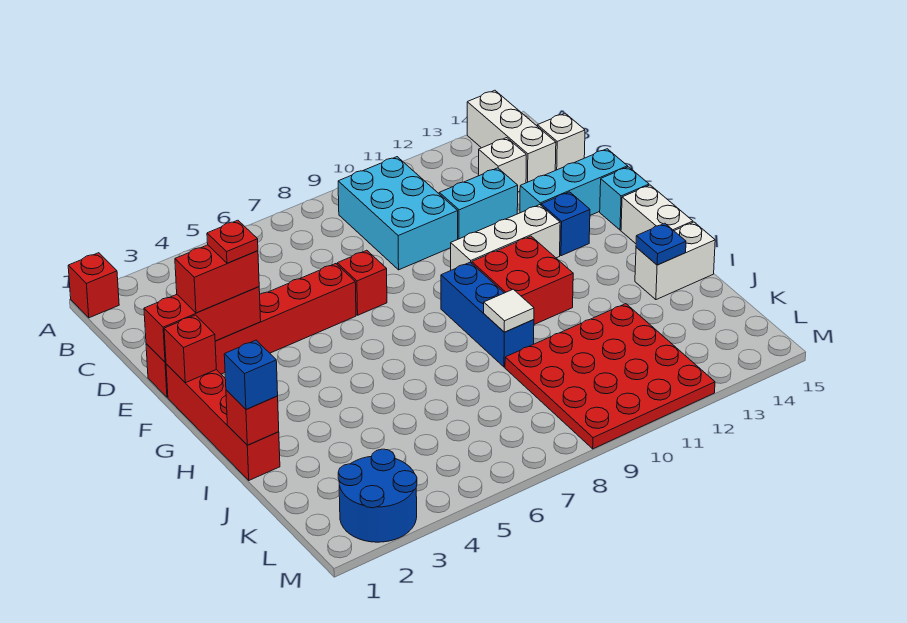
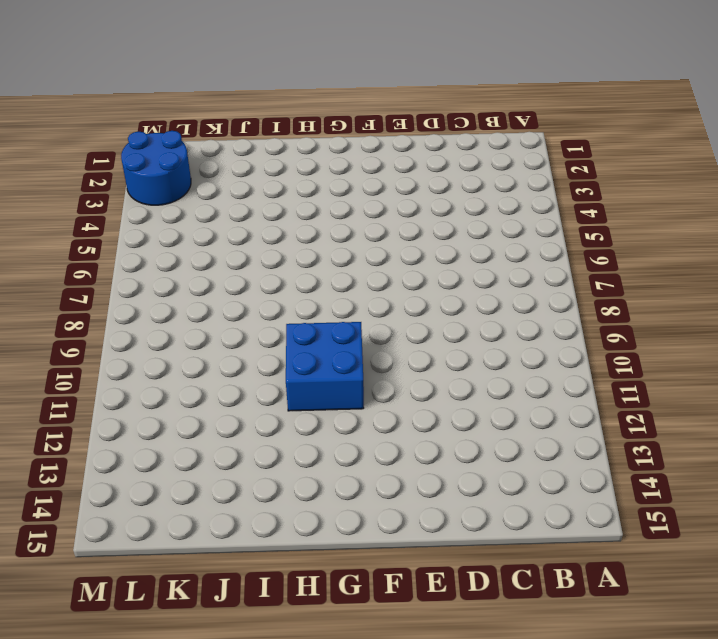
blue brick G10:H11 level 1 -> red brick G10:H11 level 1
none -> red brick A1 level 1
none -> white brick A14:C14 level 1
none -> cyan brick B9:D10 level 1

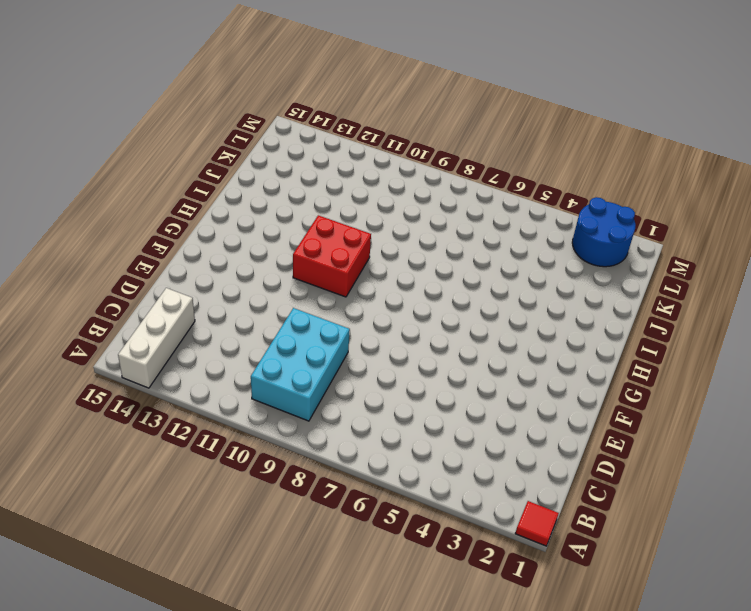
red tile A1 level 1 -> red brick A1 level 1
none -> white brick C13 level 1
none -> white brick C15 level 1
none -> cyan brick D11:D12 level 1

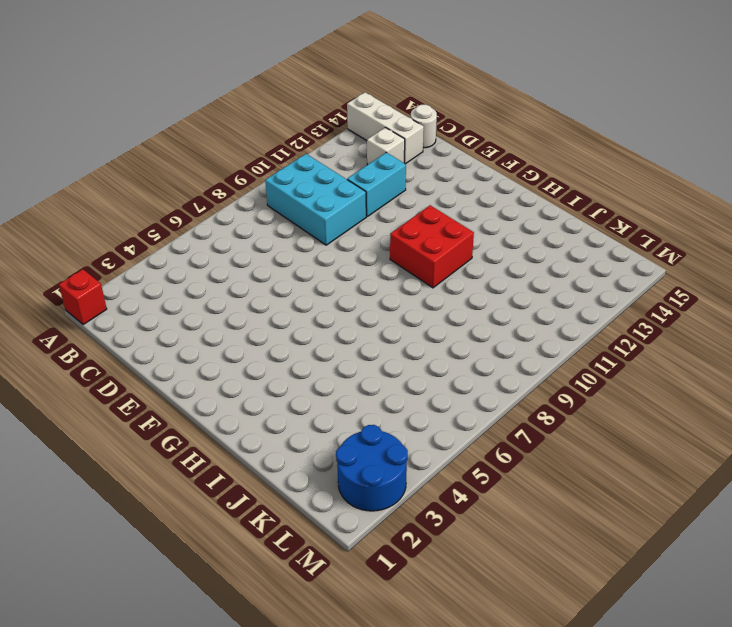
white round brick C15 level 1 -> white brick C15 level 1
none -> red brick E1:E6 level 1
none -> red brick E7 level 1
none -> cyan brick E13:E15 level 1

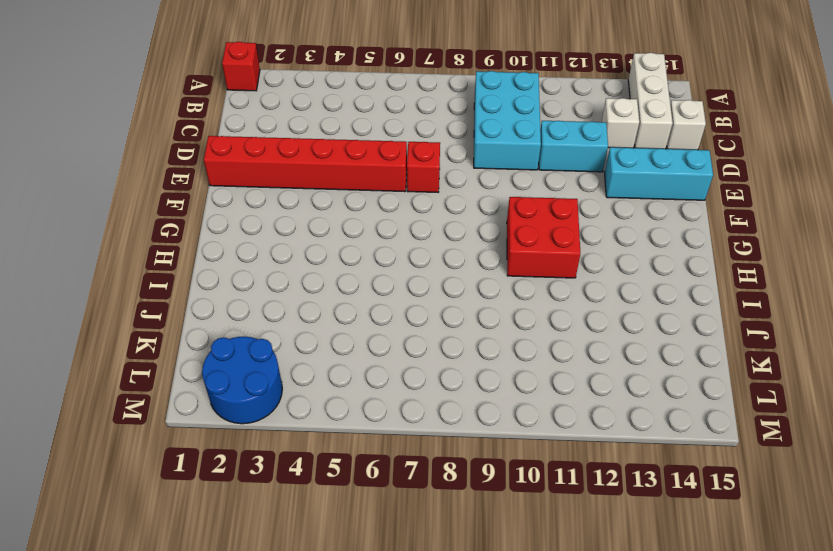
none -> red brick F1:I1 level 1
none -> white brick F10:F12 level 1
none -> blue brick F13 level 1

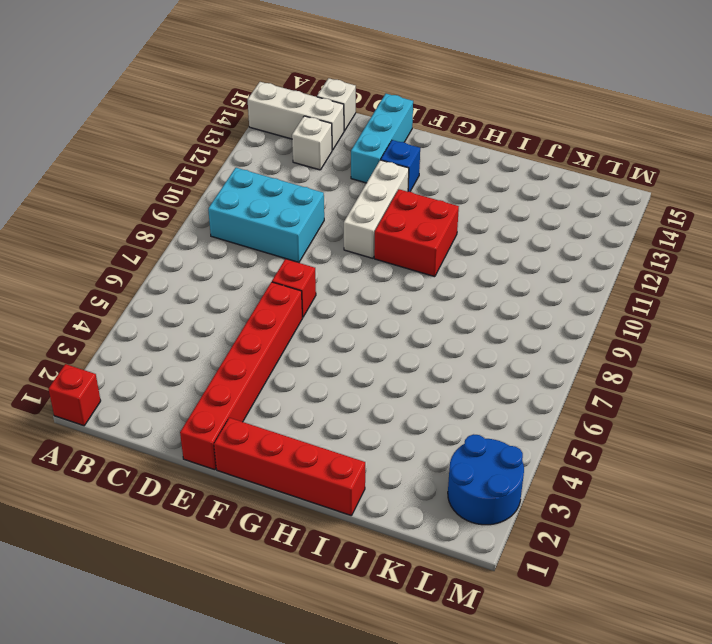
none -> cyan brick D11:D12 level 1
none -> cyan brick F15 level 1
none -> blue brick G9:I9 level 1

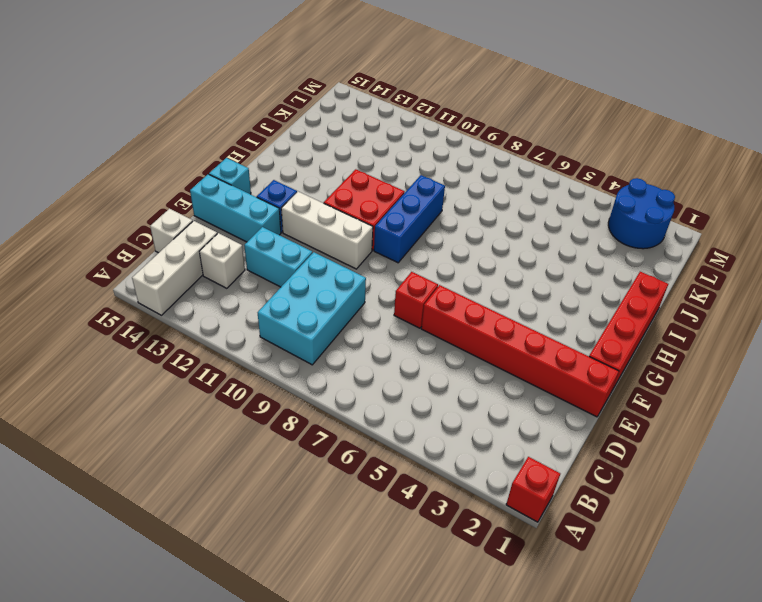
none -> white brick G15:H15 level 1
none -> white brick I14:I15 level 1
none -> red plate J9:M12 level 1

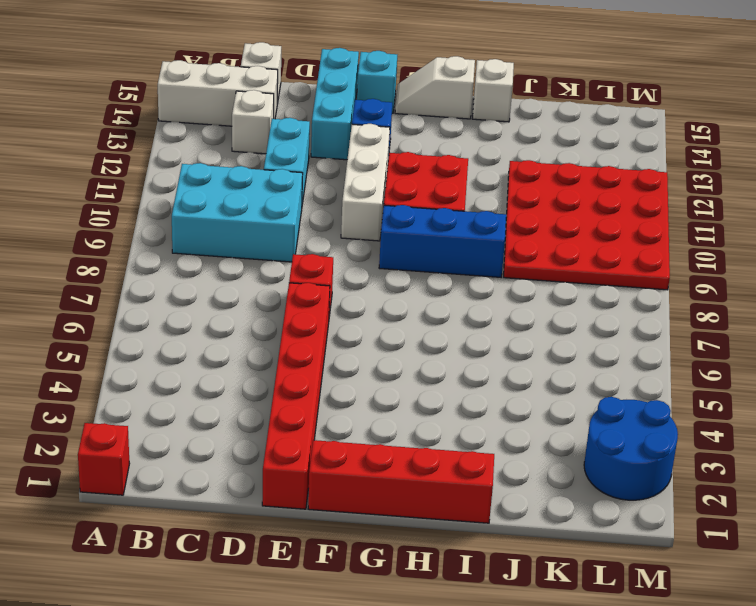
white slope G15:H15 level 1 top H -> white brick G15:H15 level 1
white brick I15 level 1 -> white brick I14:I15 level 1
none -> red brick E1:E3 level 2
none -> red brick F1 level 2
none -> red brick I1 level 2

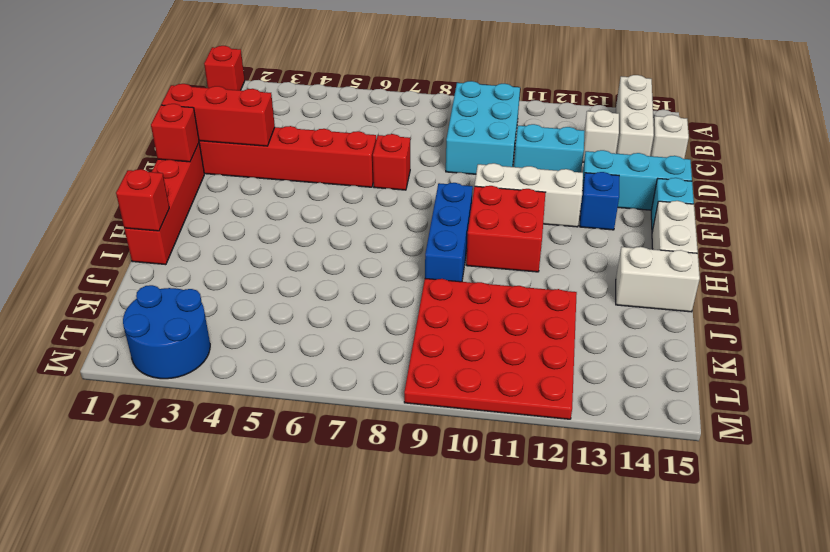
none -> white tile I9 level 2
none -> blue plate I14 level 2
none -> red brick E2:E3 level 3

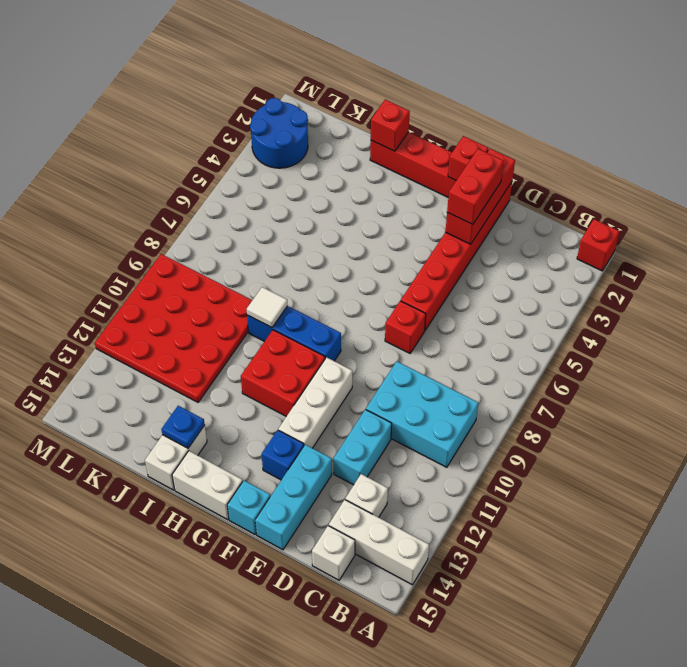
none -> blue brick I1 level 3
none -> red plate E3 level 4

